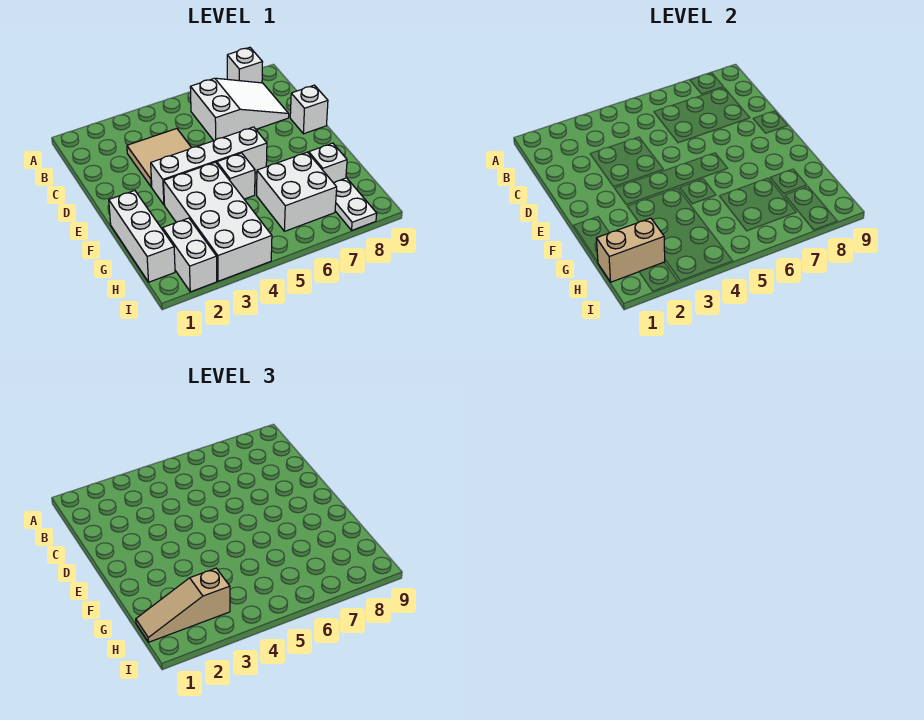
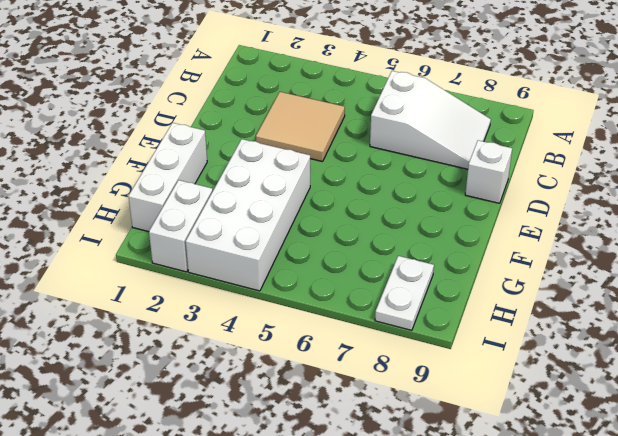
none -> white brick A8 level 1
none -> white brick E3:E6 level 1
none -> white brick F5 level 1

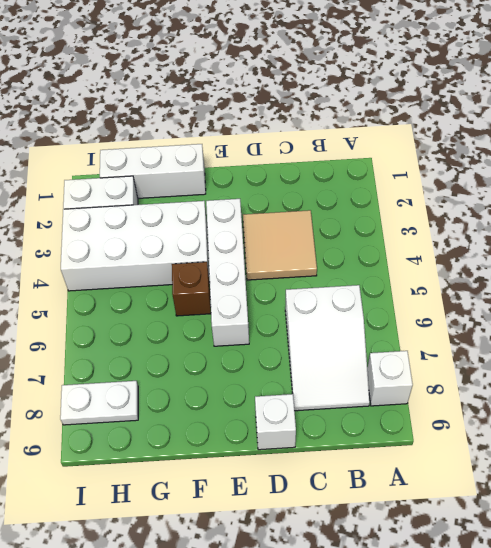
brown brick F5 level 1 -> white brick F5 level 1
none -> white brick G6:H7 level 1
none -> white brick G8 level 1
none -> tan brick H1:H2 level 2

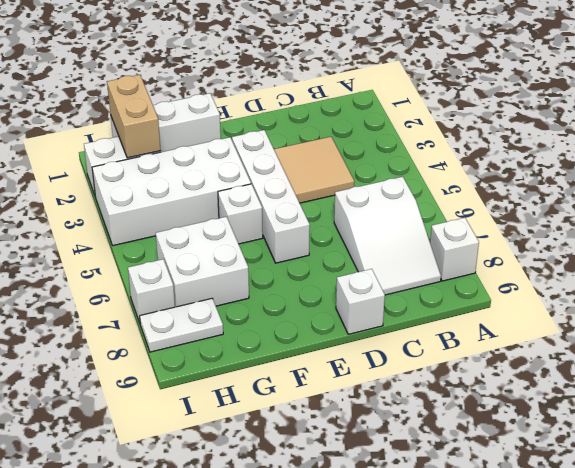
white brick I7 level 1 -> white brick G8 level 1
none -> tan slope H1:H3 level 3 top 3

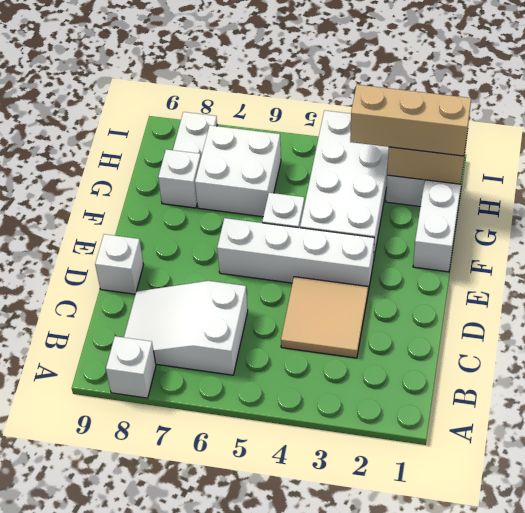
tan brick H1:H3 level 3 -> tan slope H1:H3 level 3 top 3

